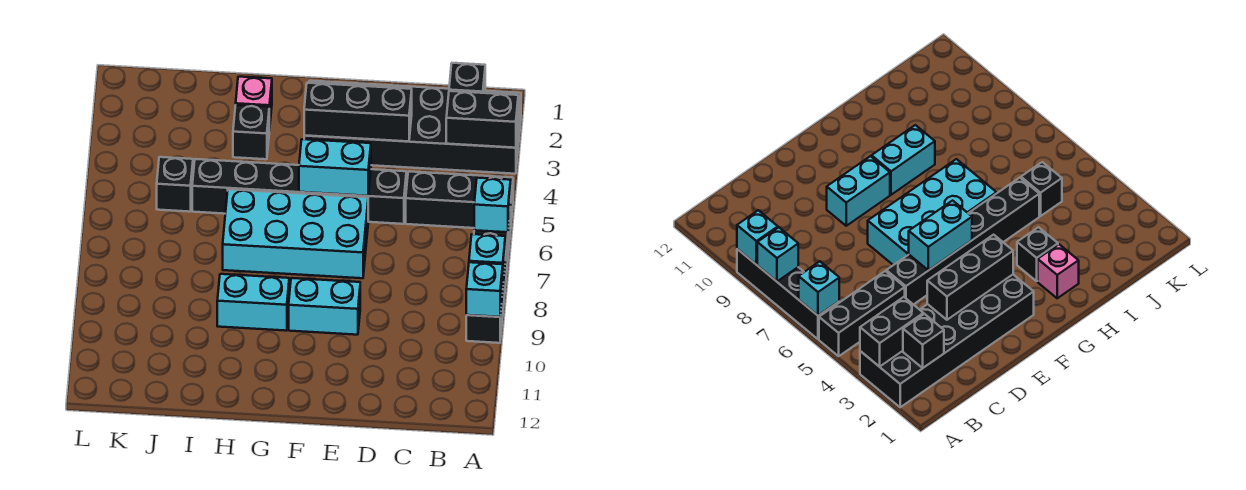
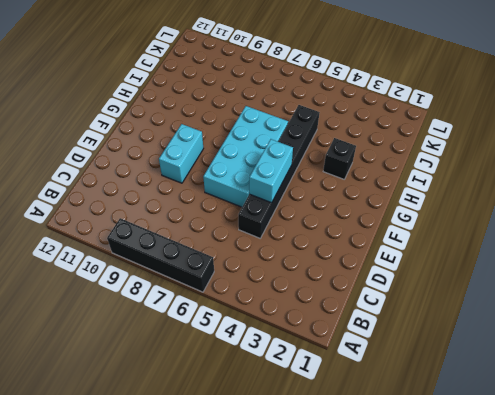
none -> black brick A2:F3 level 1
none -> black brick A5:C5 level 1
none -> cyan brick G9:H9 level 1

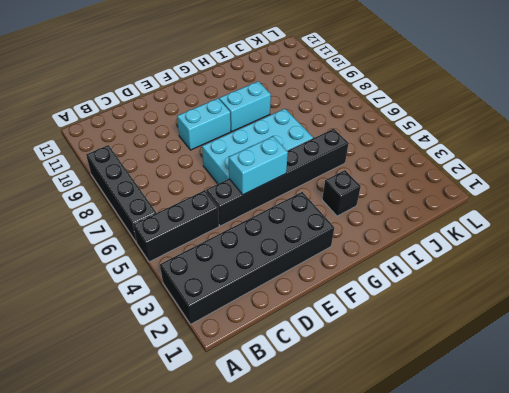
none -> pink brick H2 level 1
none -> black brick J5 level 1
none -> black brick A3:B3 level 2

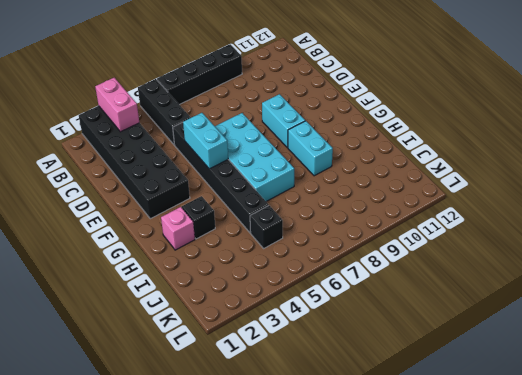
pink brick A3:B3 level 2 -> black brick A3:B3 level 2
none -> cyan brick A6 level 2
none -> cyan brick A8 level 2
none -> cyan brick A9 level 2

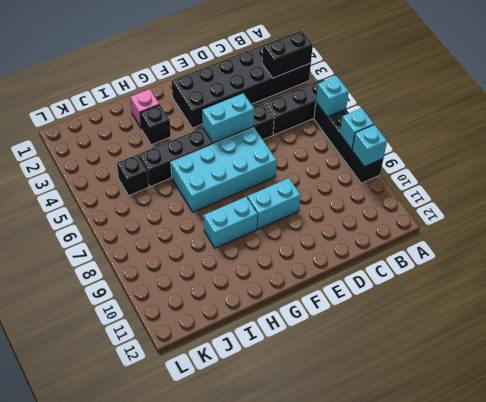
none -> black brick B2 level 2
none -> black brick D3:F3 level 2

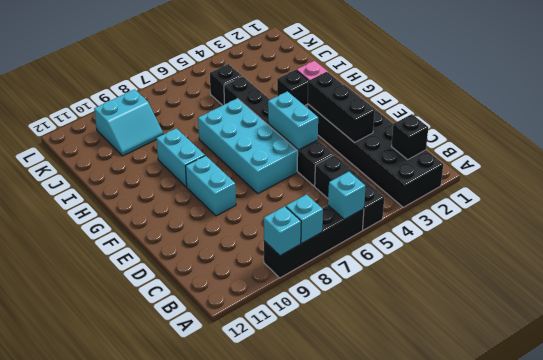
cyan slope J9:K10 level 1 top K -> none
none -> black brick A3:B3 level 2

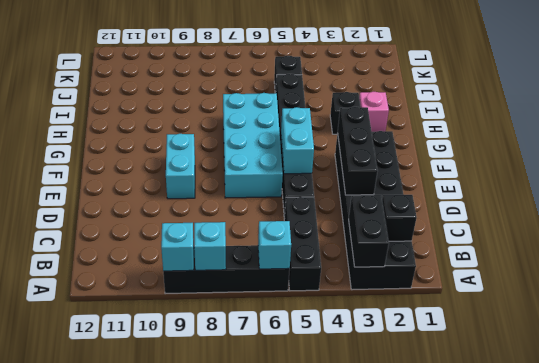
none -> cyan brick G9:H9 level 1

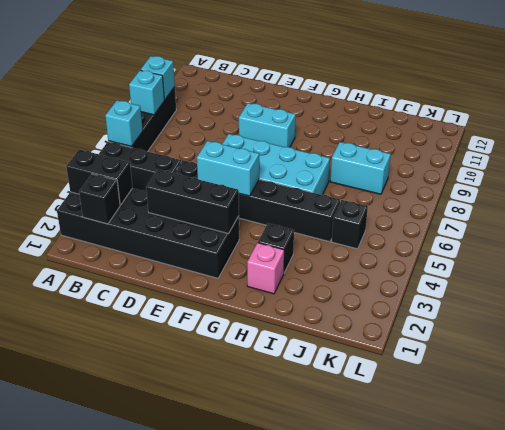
cyan brick I8:J8 level 1 -> cyan brick G9:H9 level 1

